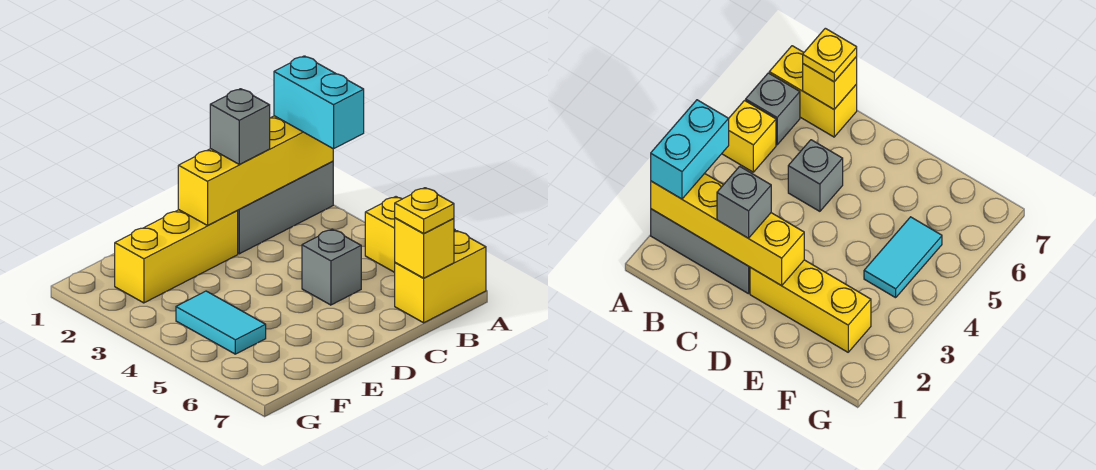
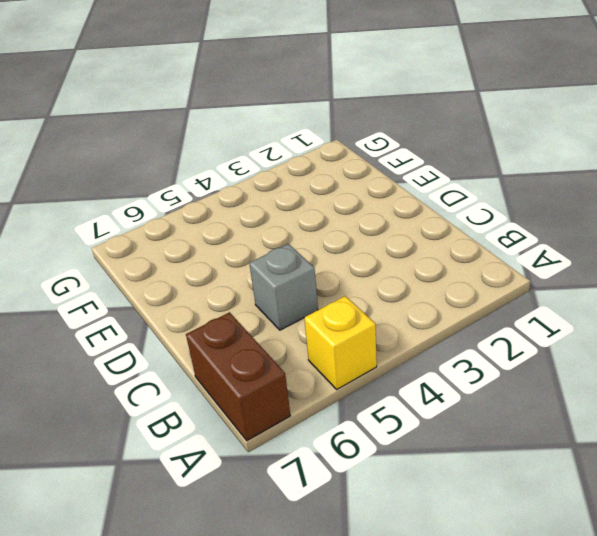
brown brick A7:B7 level 1 -> yellow brick A7:B7 level 1
none -> grey brick A2:C2 level 1
none -> grey brick A6 level 1
none -> yellow brick D2:F2 level 1

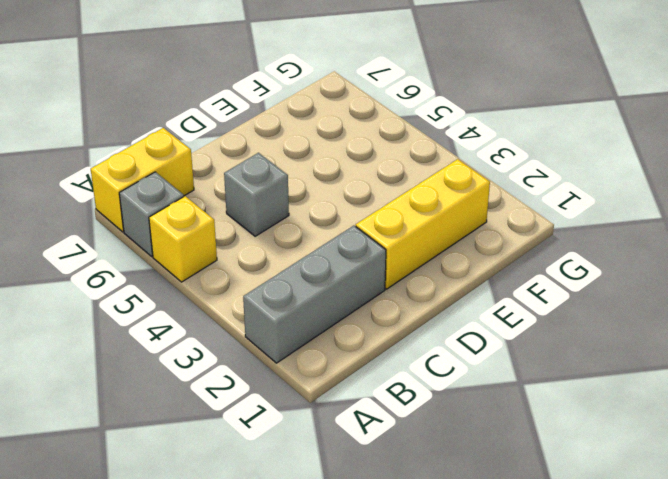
none -> cyan tile F4:F5 level 1
none -> yellow brick A2:D2 level 2
none -> yellow brick B7 level 2

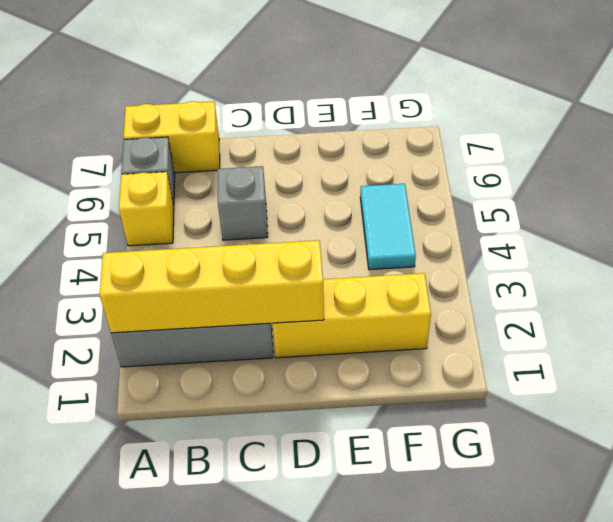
none -> yellow brick B7 level 2
none -> cyan brick A2:A3 level 3
none -> yellow plate B7 level 3

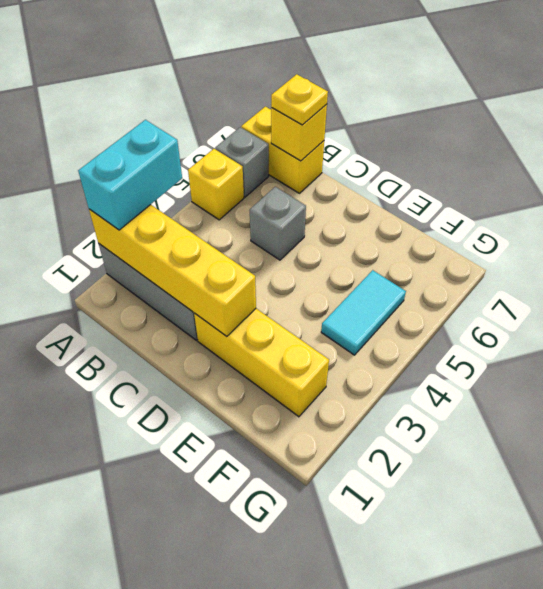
none -> grey brick C2 level 3

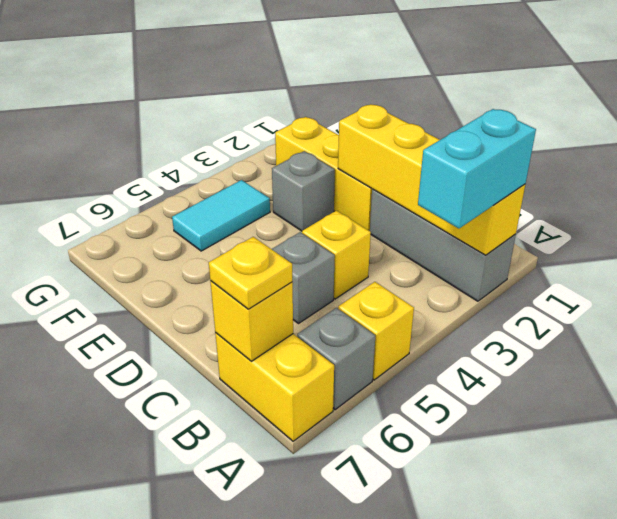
yellow brick C4 level 1 -> none
grey brick E3 level 1 -> grey brick C2 level 3

